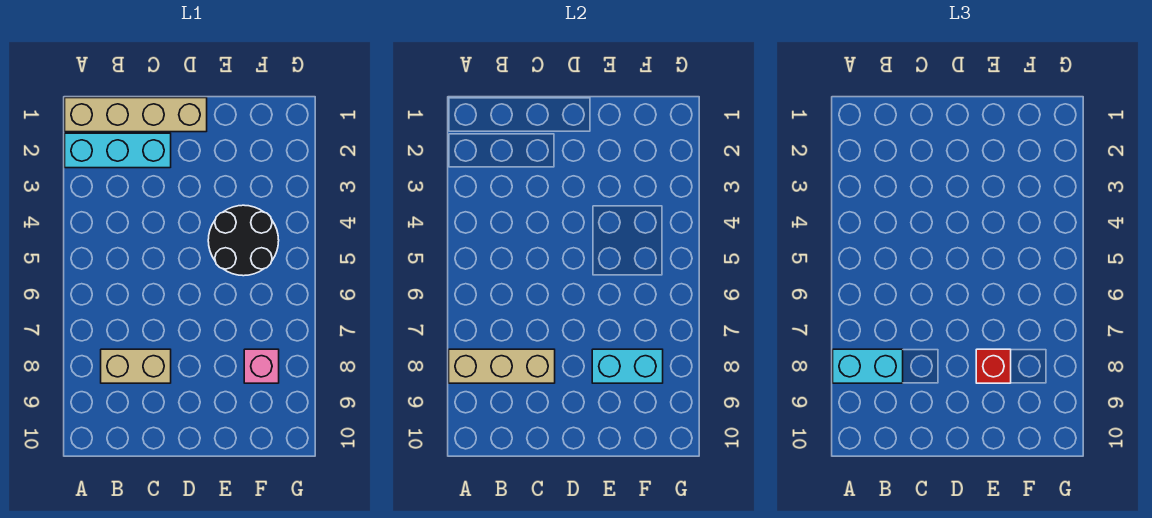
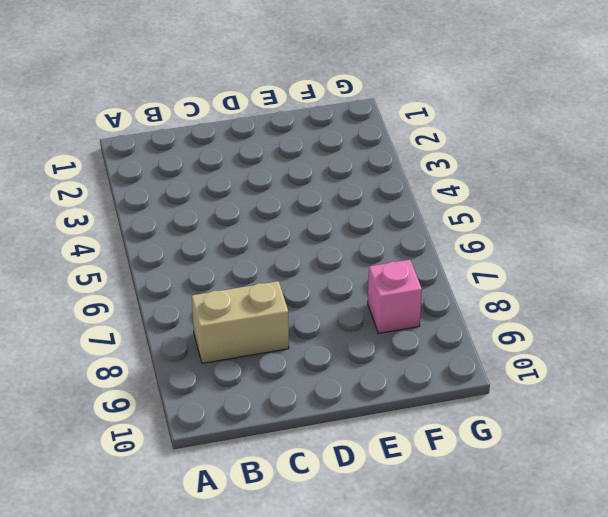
none -> tan brick A1:D1 level 1
none -> cyan brick A2:C2 level 1

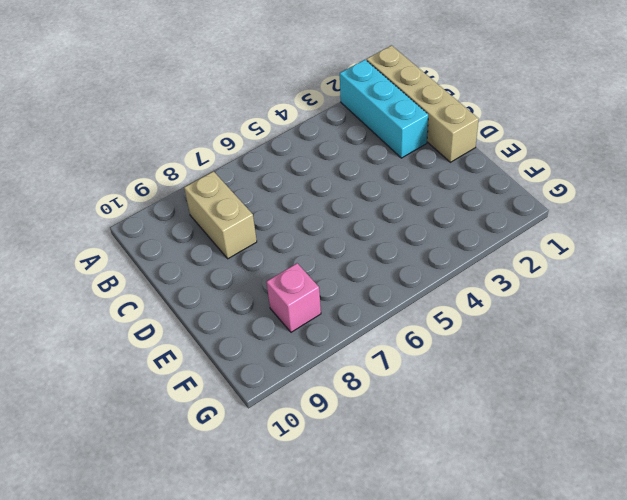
none -> black round brick E4:F5 level 1
none -> tan brick A8:C8 level 2

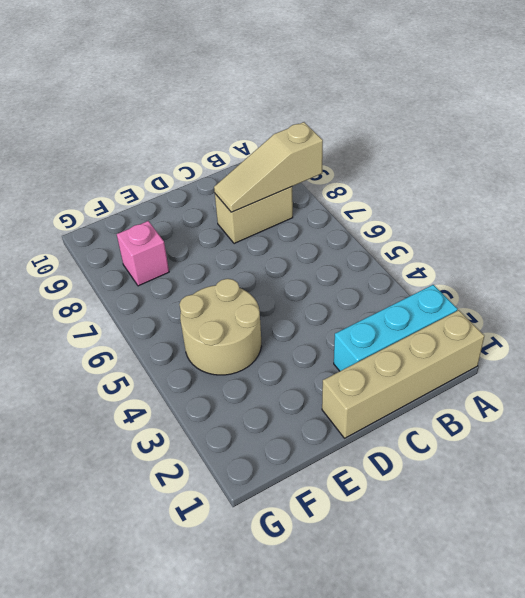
tan slope A8:C8 level 2 top A -> tan brick A8:C8 level 2
tan round brick E4:F5 level 1 -> black round brick E4:F5 level 1
none -> cyan brick E8:F8 level 2
none -> cyan brick A8:B8 level 3

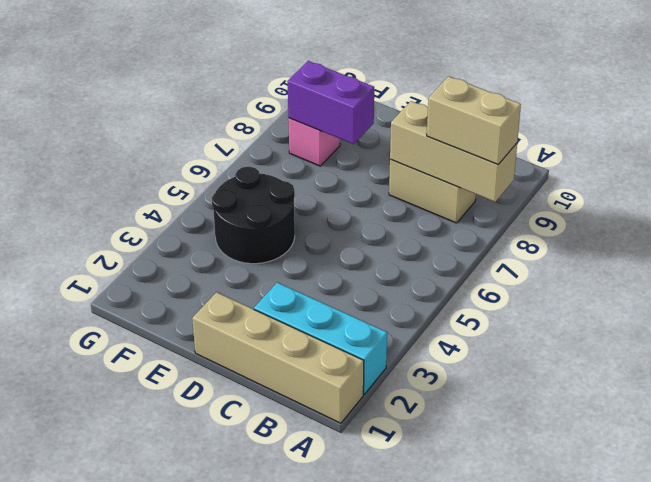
tan brick A8:B8 level 3 -> cyan brick A8:B8 level 3
purple brick E8:F8 level 2 -> cyan brick E8:F8 level 2
none -> red brick E8 level 3

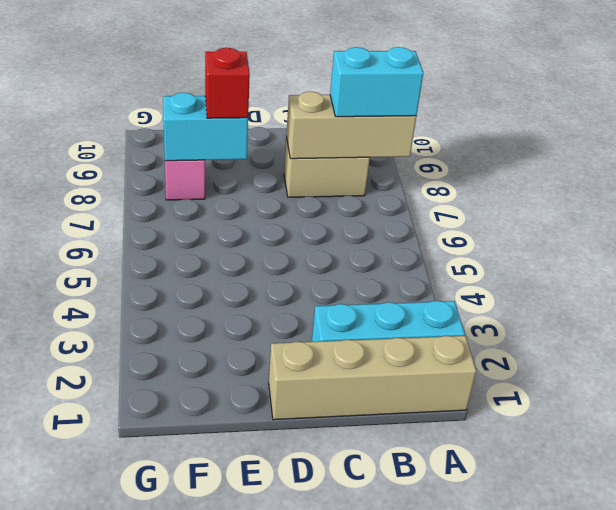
none -> black round brick E4:F5 level 1

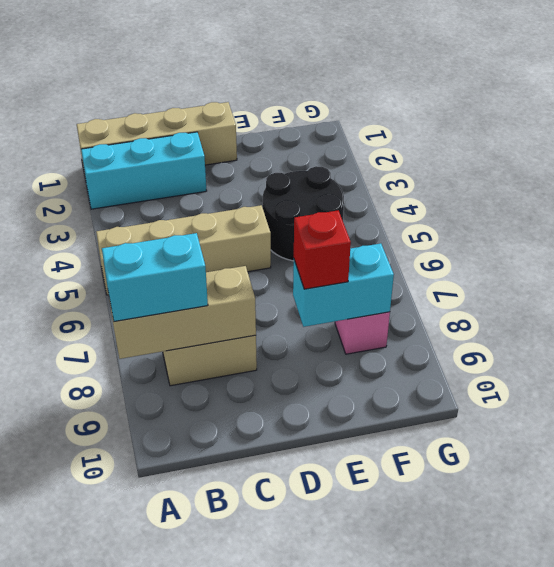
tan brick A5:D5 level 1 -> none

